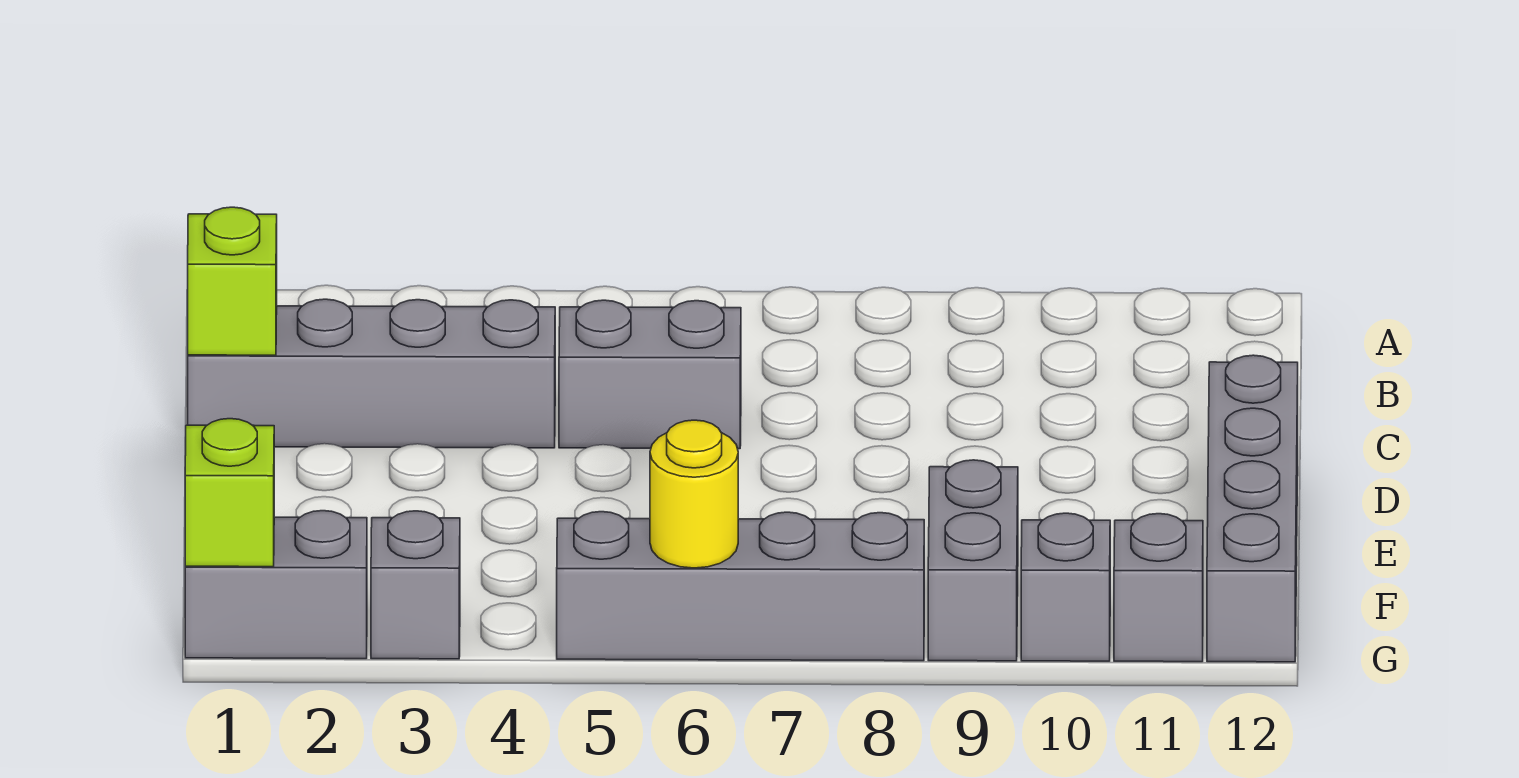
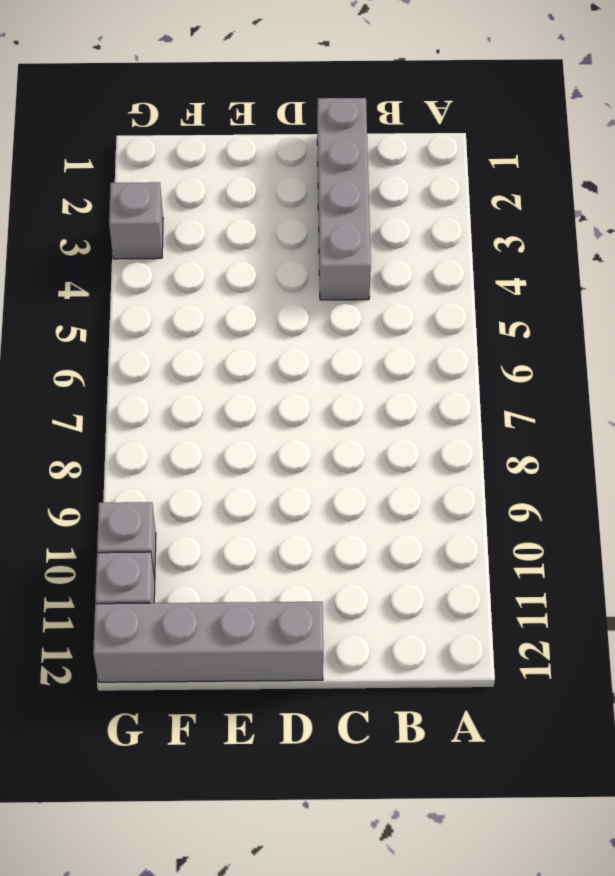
none -> grey brick C5:C6 level 1
none -> grey brick F9:G9 level 1
none -> grey brick G1:G2 level 1

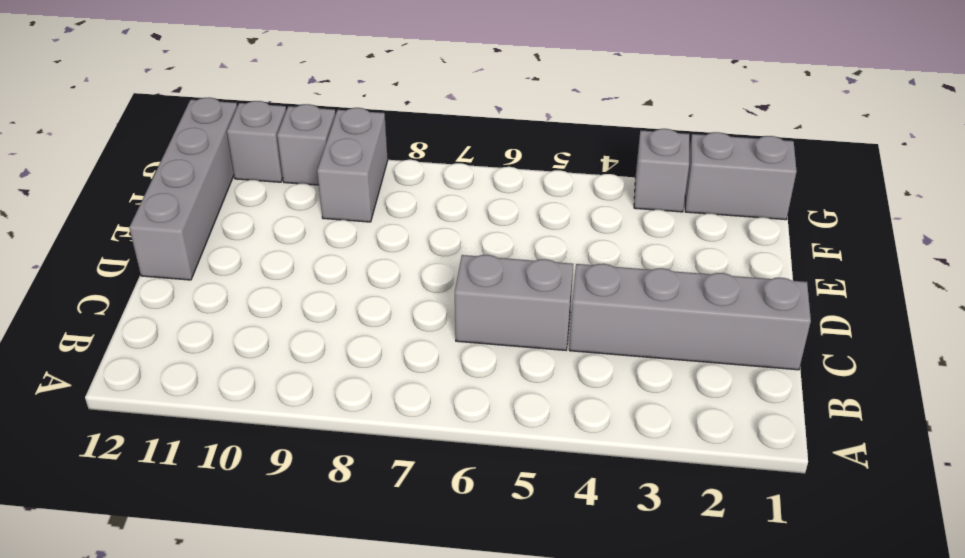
none -> grey brick G5:G8 level 1
none -> lime brick C1 level 2
none -> lime brick G1 level 2

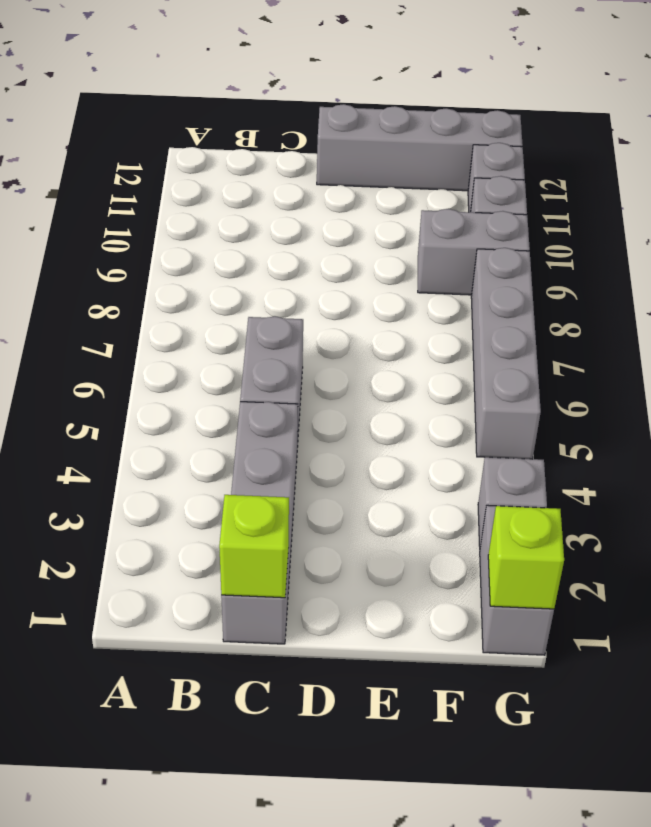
none -> yellow round brick G6 level 2

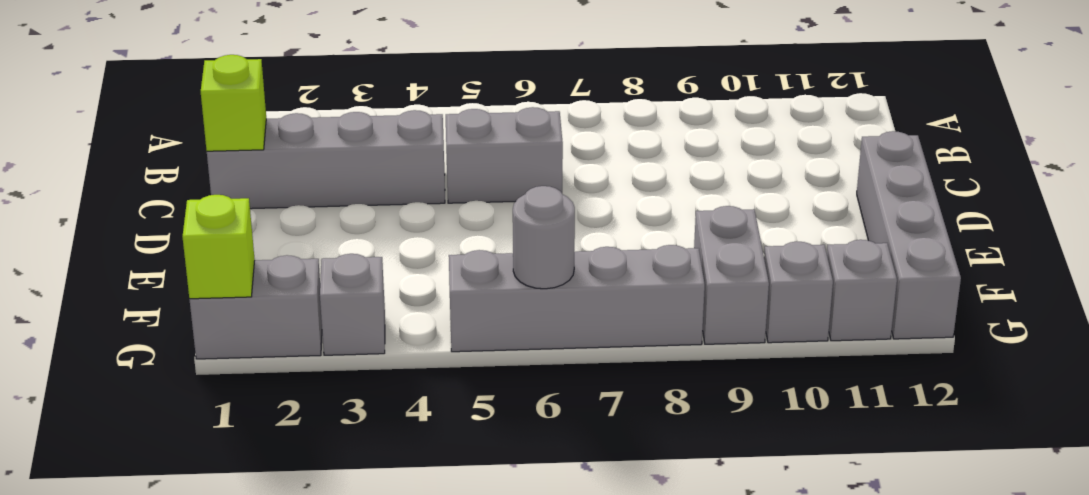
grey round brick G6 level 2 -> yellow round brick G6 level 2

